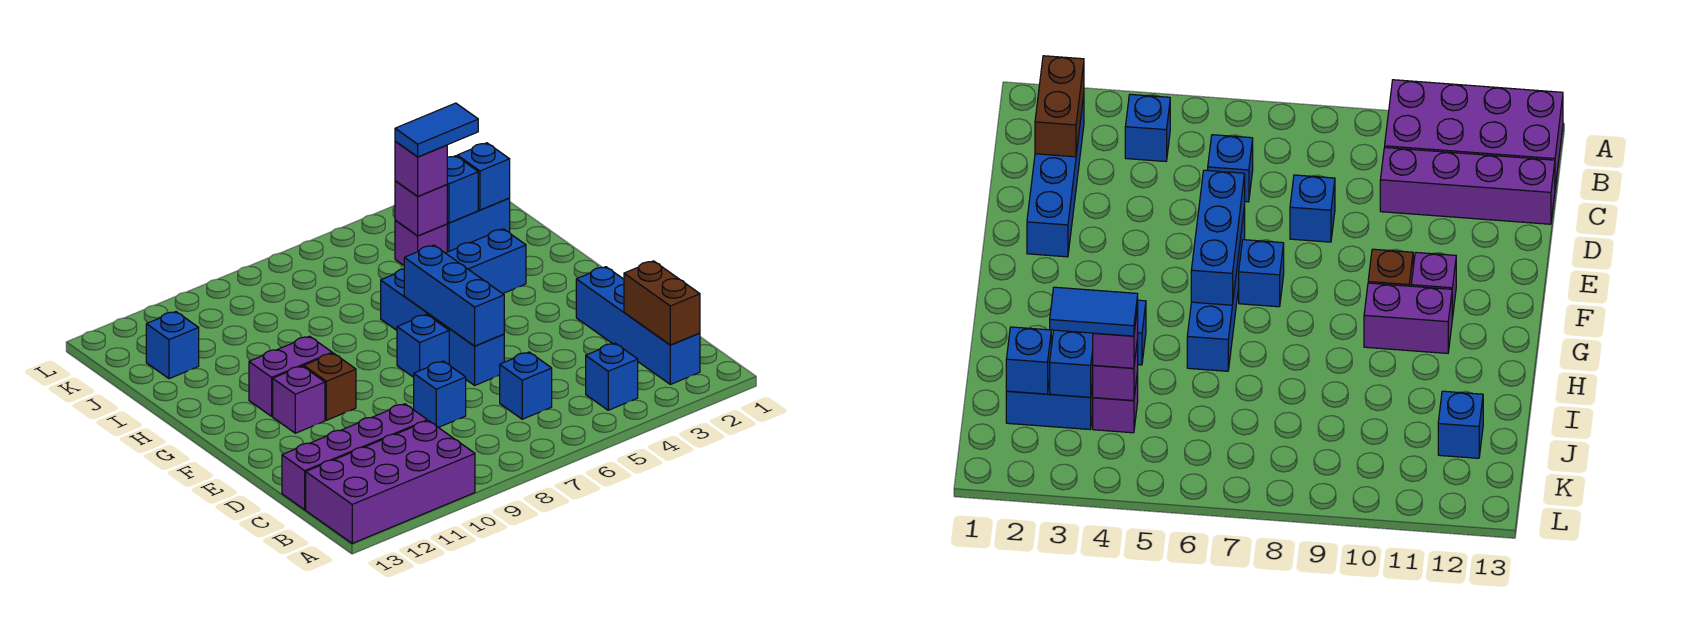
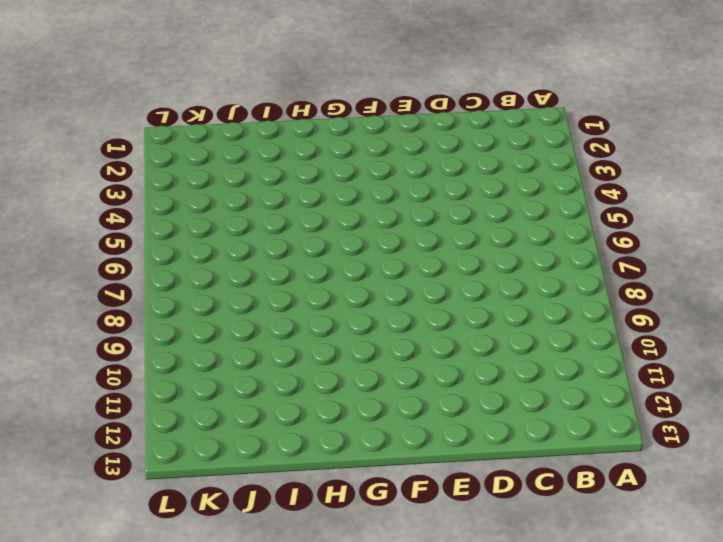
none -> purple brick A10:B13 level 1
none -> blue brick B2:E2 level 1
none -> blue brick B4 level 1

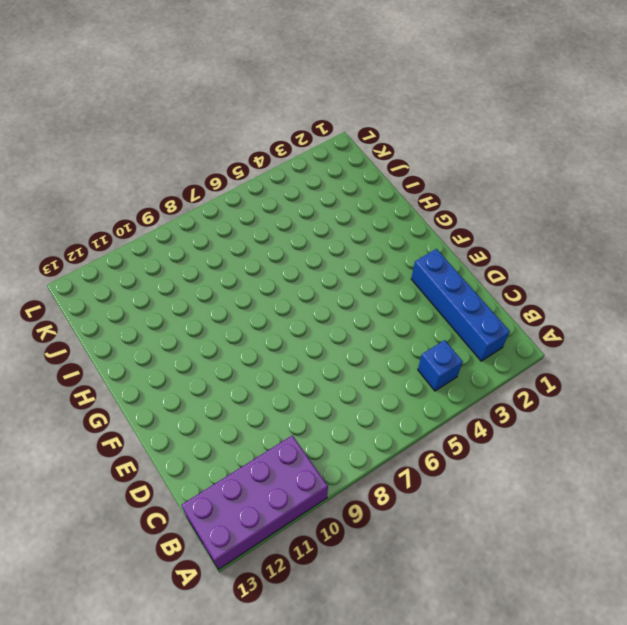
none -> blue brick C6 level 1
none -> purple brick C10:C13 level 1
none -> blue brick D8 level 1

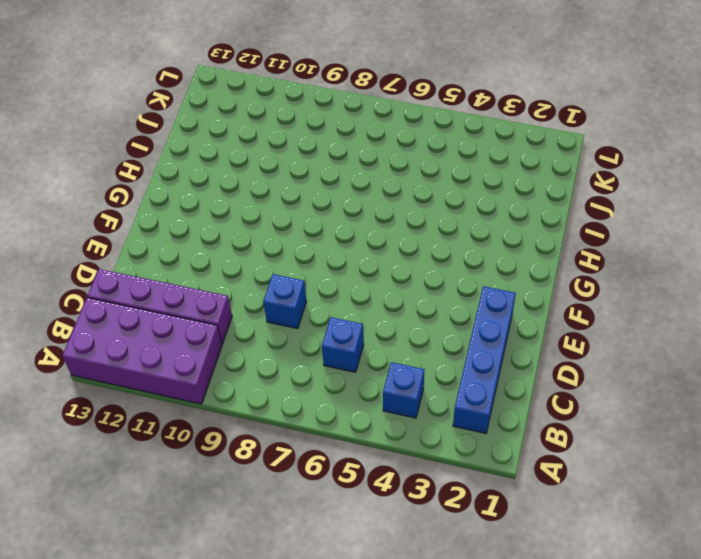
none -> blue brick E6:H6 level 1
none -> blue brick F7 level 1
none -> brown brick F10 level 1

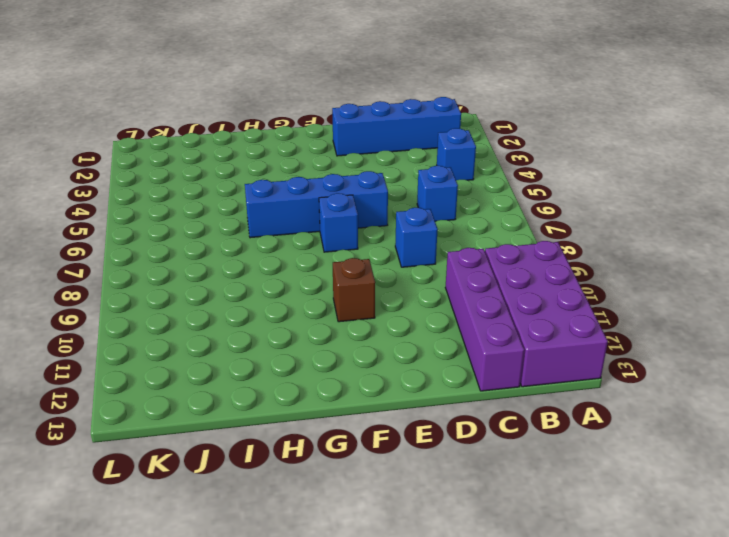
none -> purple brick F11 level 1
none -> purple brick G10:G11 level 1
none -> blue brick H3:H4 level 1

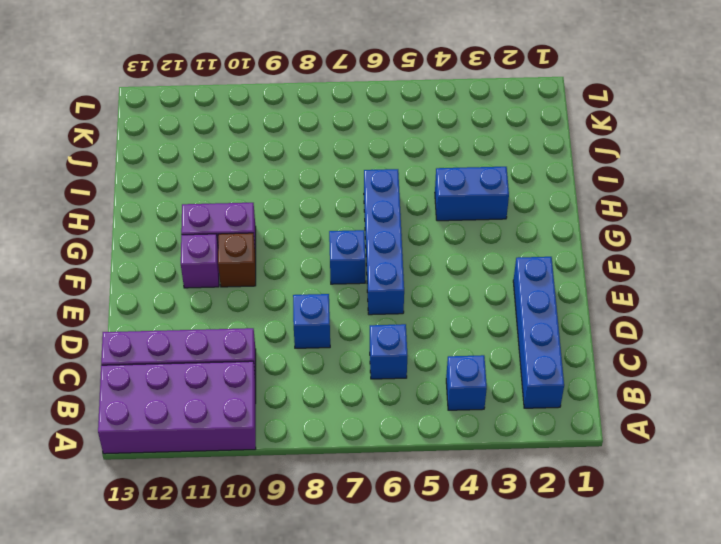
none -> blue brick J2:J3 level 1
none -> purple brick J4 level 1
none -> blue brick J12 level 1

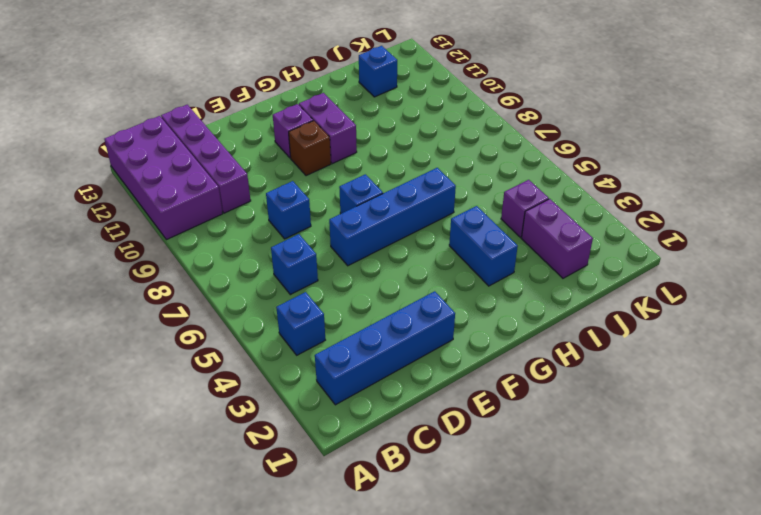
purple brick J2:J3 level 1 -> blue brick J2:J3 level 1
none -> brown brick B2:C2 level 2
none -> blue brick E6:G6 level 2
none -> blue brick J2 level 2

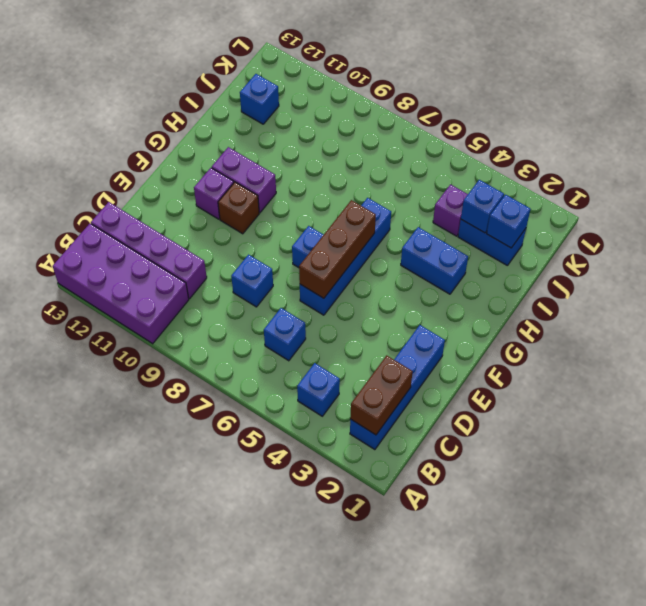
brown brick E6:G6 level 2 -> blue brick E6:G6 level 2
none -> purple brick J4 level 2
none -> purple brick J4 level 3
none -> blue tile J3:J4 level 4

